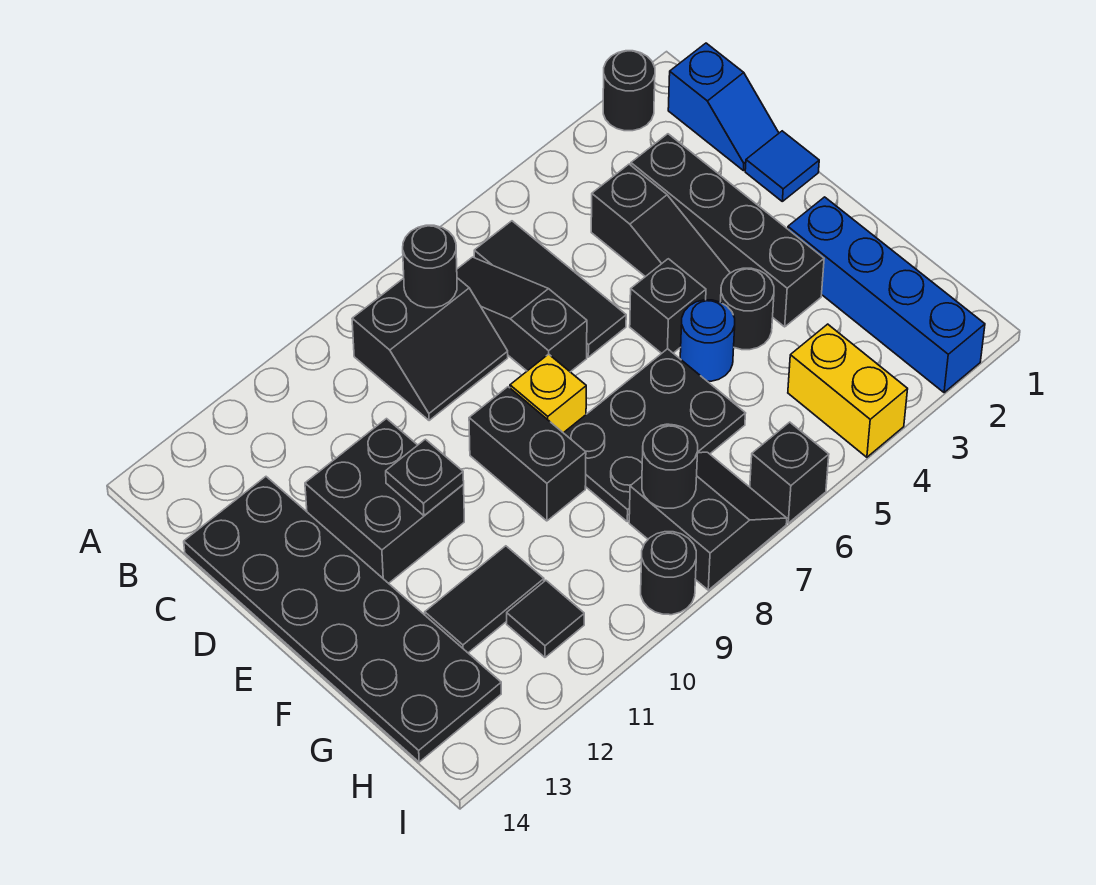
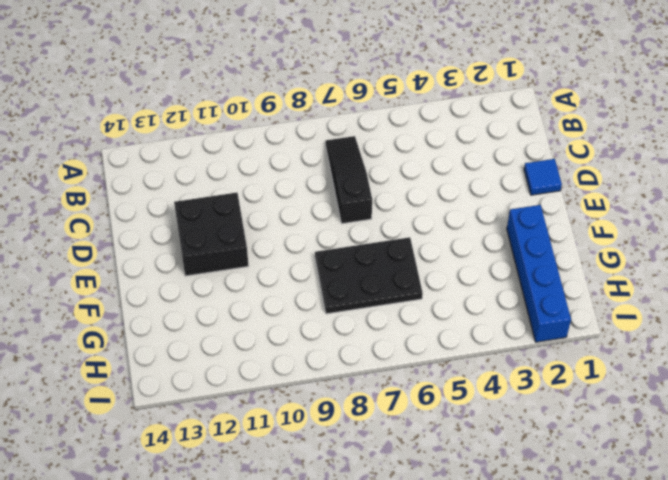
none -> black round brick A2 level 1
none -> blue slope B1:C1 level 1 top B
none -> black tile B6:D6 level 1

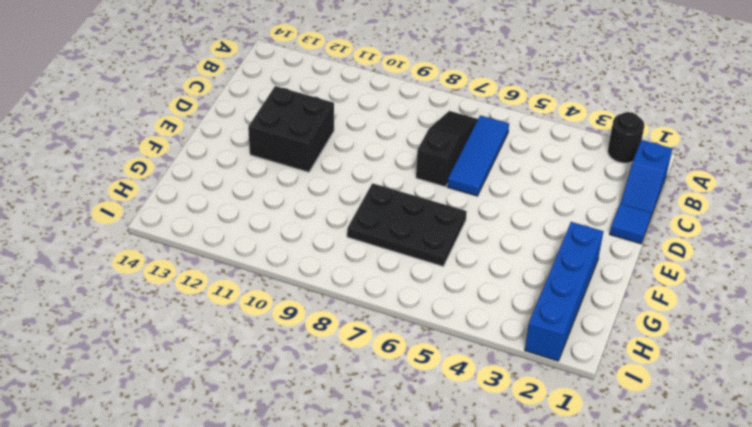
blue tile B6:D6 level 1 -> black tile B6:D6 level 1
none -> black slope B8:C9 level 1 top B
none -> black brick C3:F3 level 1
none -> black slope C4:E4 level 1 top C

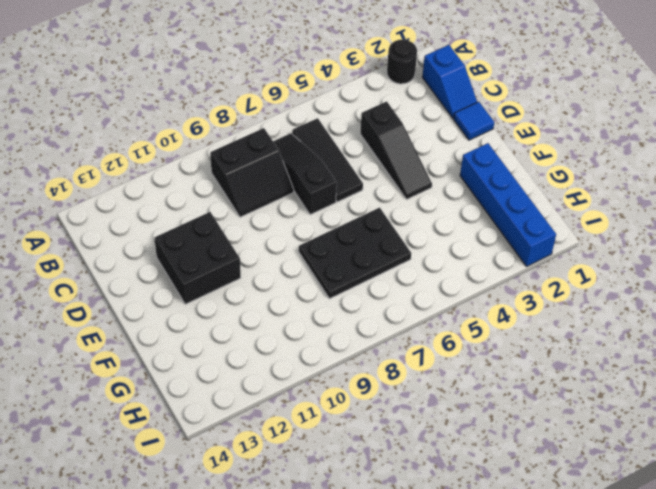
none -> black brick C3:F3 level 1
none -> black plate C13:H14 level 1
none -> black brick E5 level 1

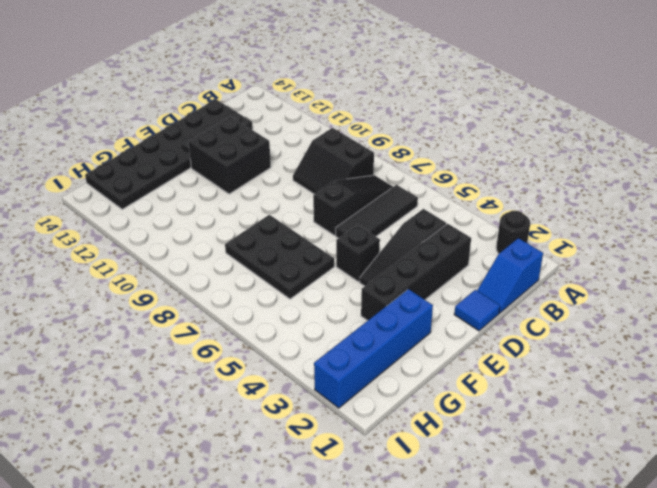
none -> yellow brick E8 level 1
none -> black brick E9:F9 level 1
none -> black round brick F4 level 1

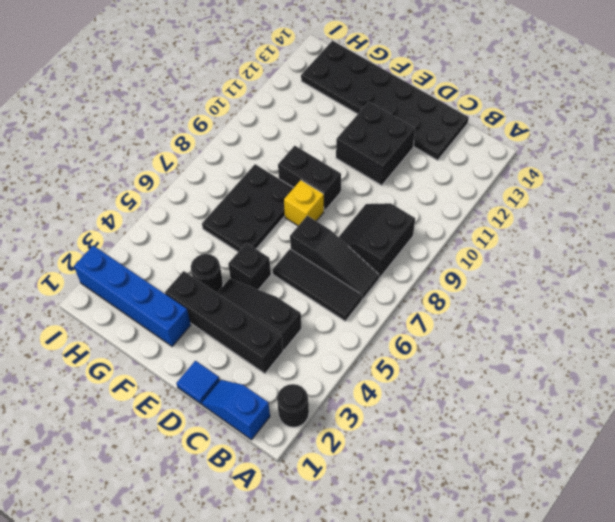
none -> blue round brick F5 level 1
none -> black tile G11:G12 level 1
none -> yellow brick H4:I4 level 1

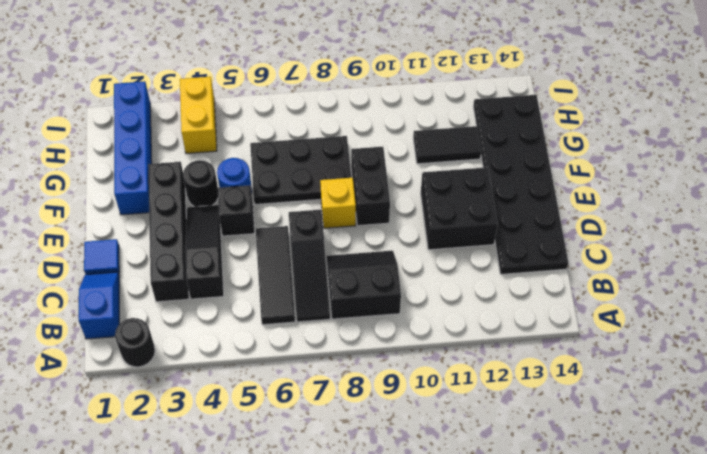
none -> black slope H7:I8 level 1 top 8
none -> black tile H11 level 1
none -> black brick I6 level 1

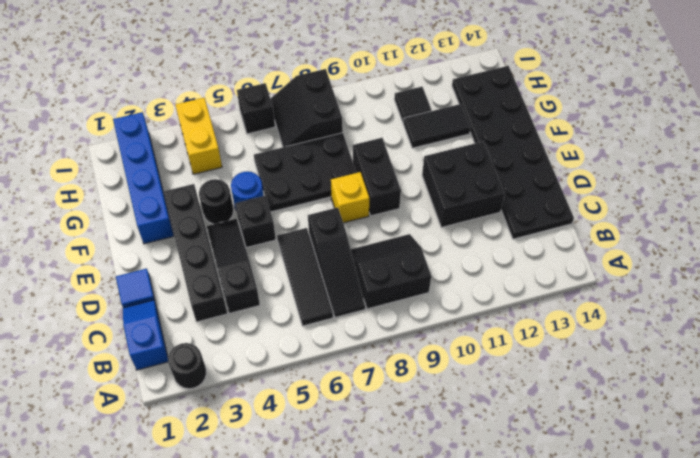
none -> black round brick I9 level 1
none -> black round brick B8 level 2
none -> black plate E11 level 2

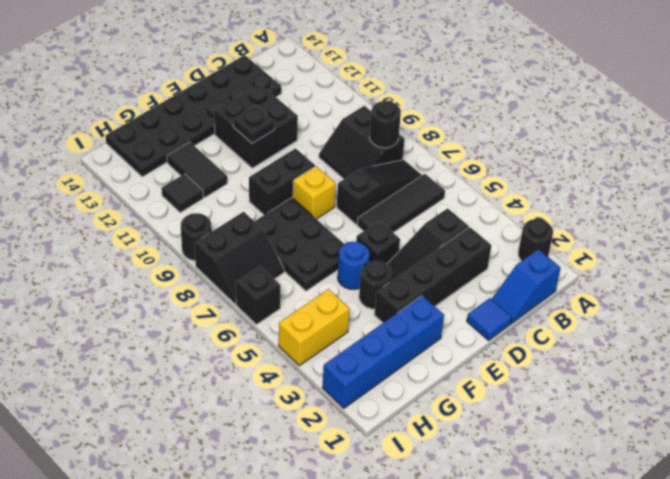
none -> black round brick H8 level 2

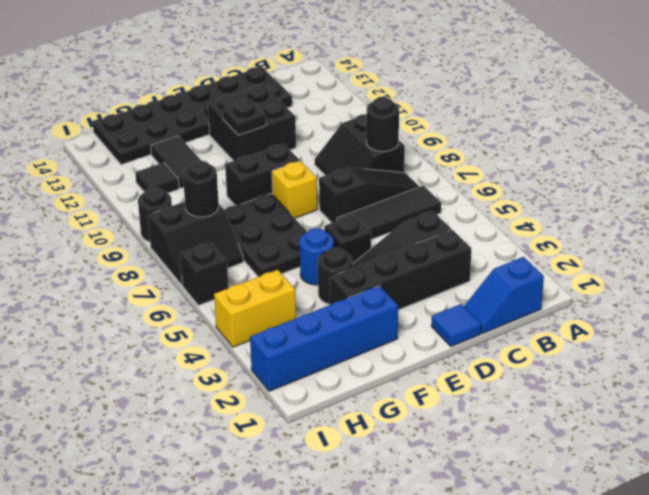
none -> black round brick A2 level 1

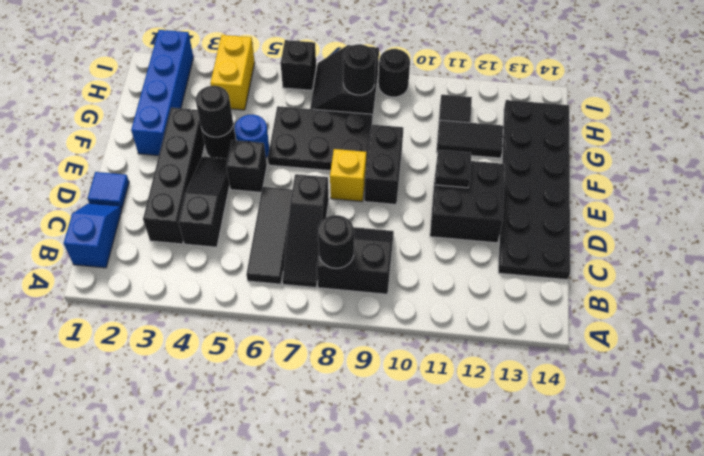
black round brick F4 level 2 -> black round brick A2 level 1

